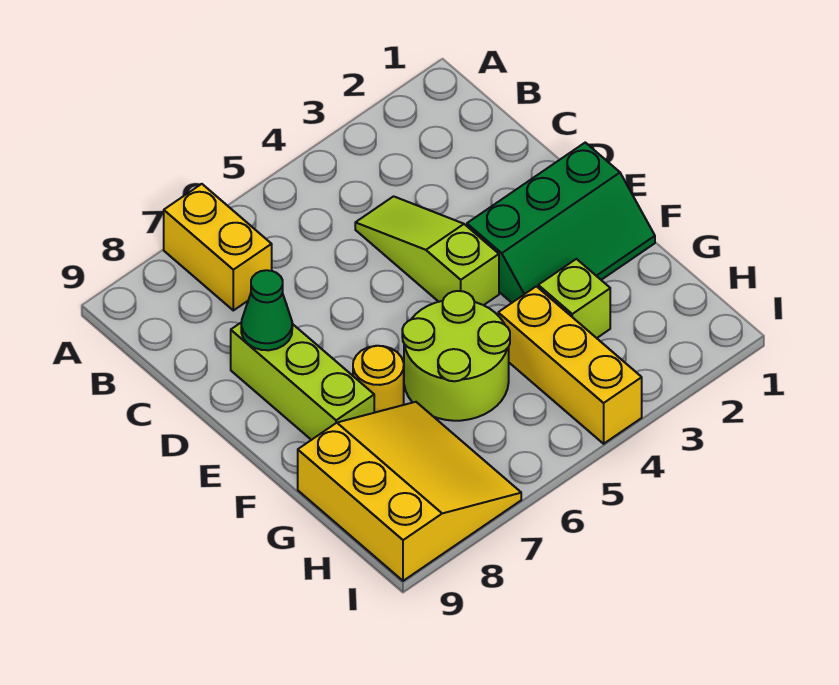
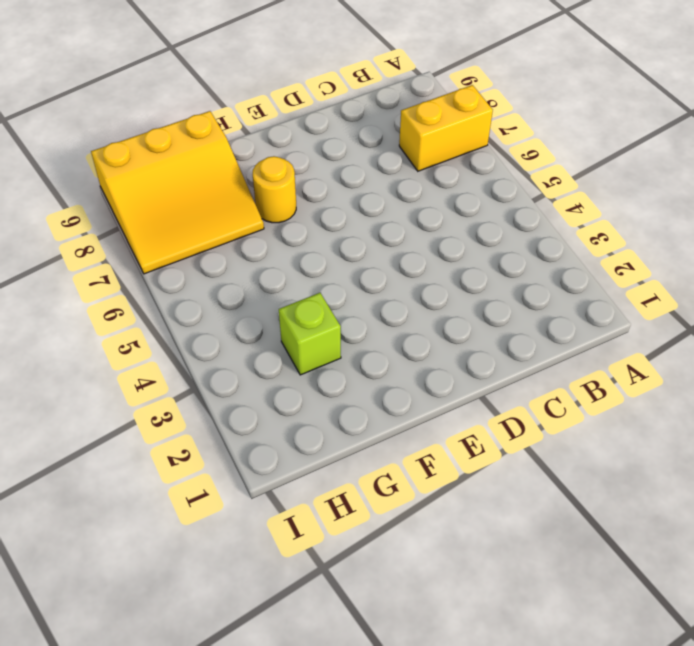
none -> lime slope C4:E4 level 1 top E
none -> lime brick D8:F8 level 1

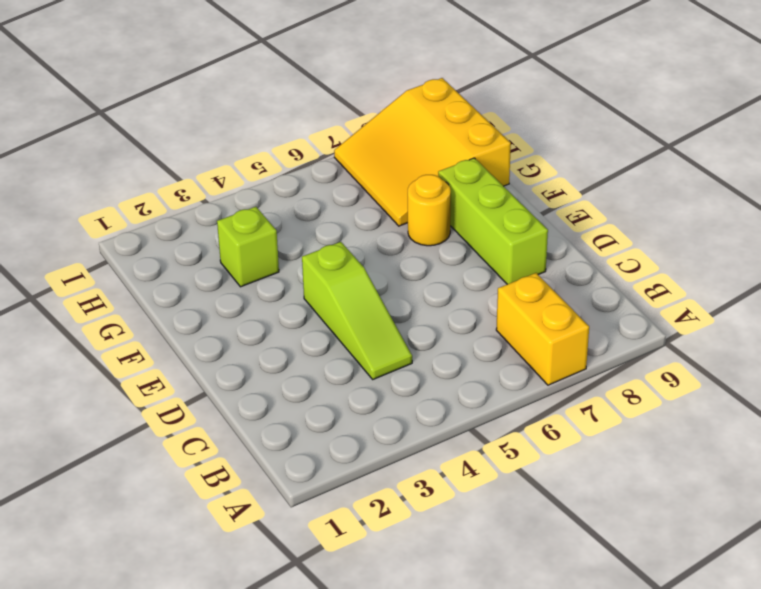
none -> green slope E1:F3 level 1 top E
none -> lime round brick F5:G6 level 1

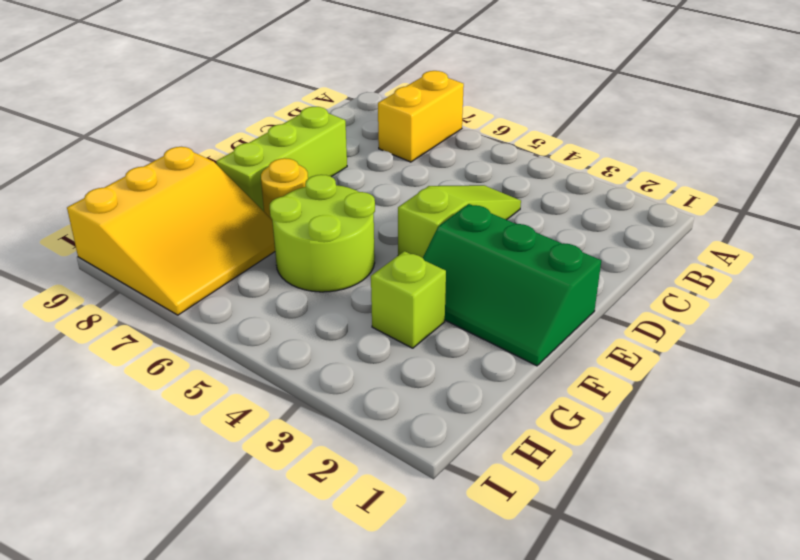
none -> yellow brick G4:I4 level 1
none -> green cone D8 level 2

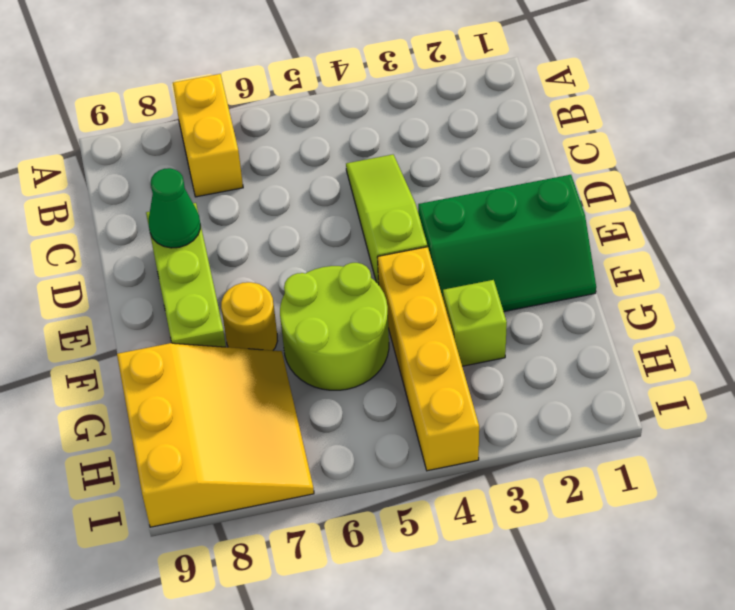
yellow brick F4:I4 level 1 -> yellow brick G4:I4 level 1

